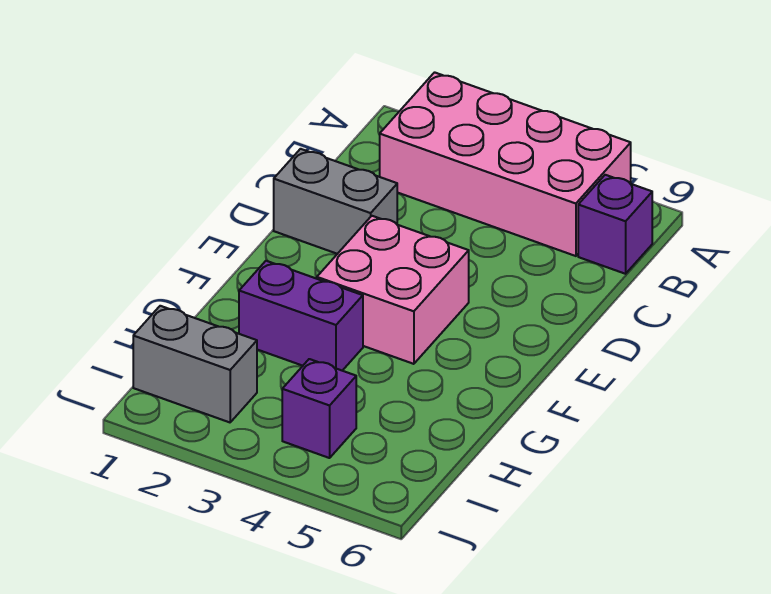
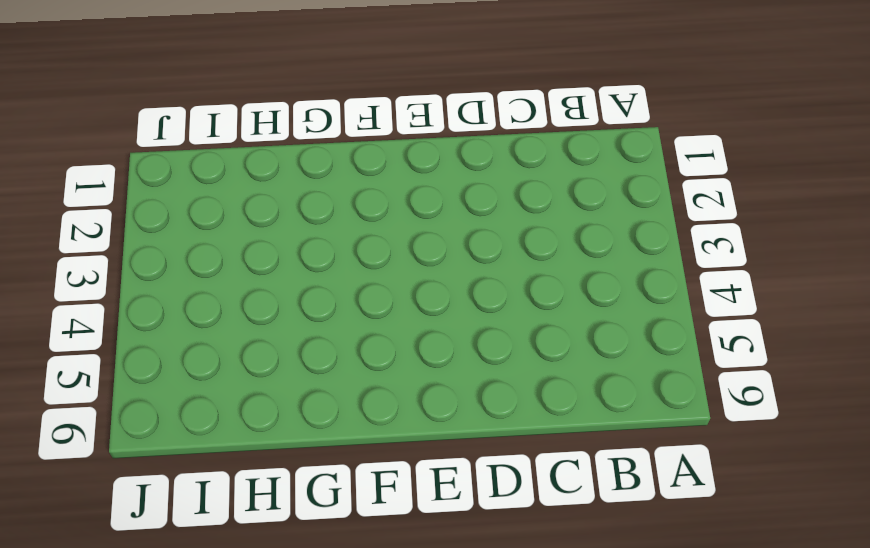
none -> pink brick A2:B5 level 1
none -> purple brick B6 level 1

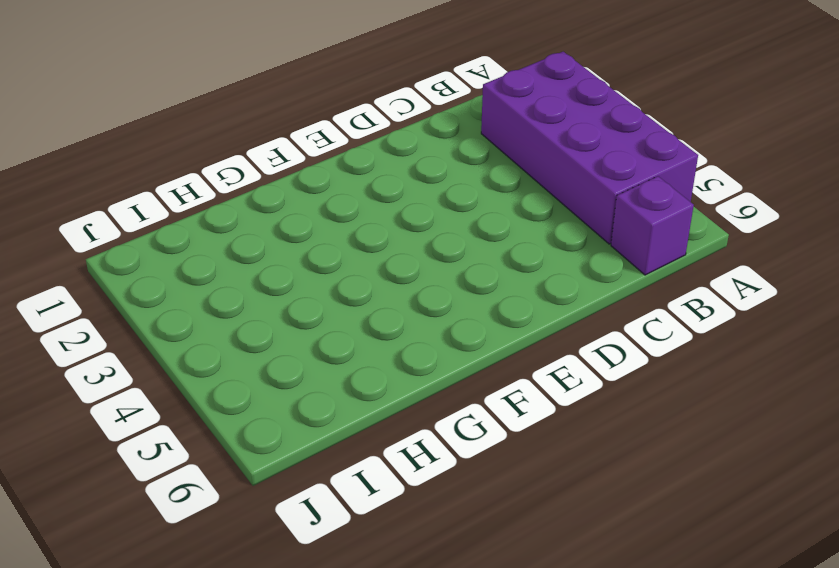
purple brick A2:B5 level 1 -> pink brick A2:B5 level 1
none -> grey brick D1:D2 level 1
none -> pink brick E3:F4 level 1

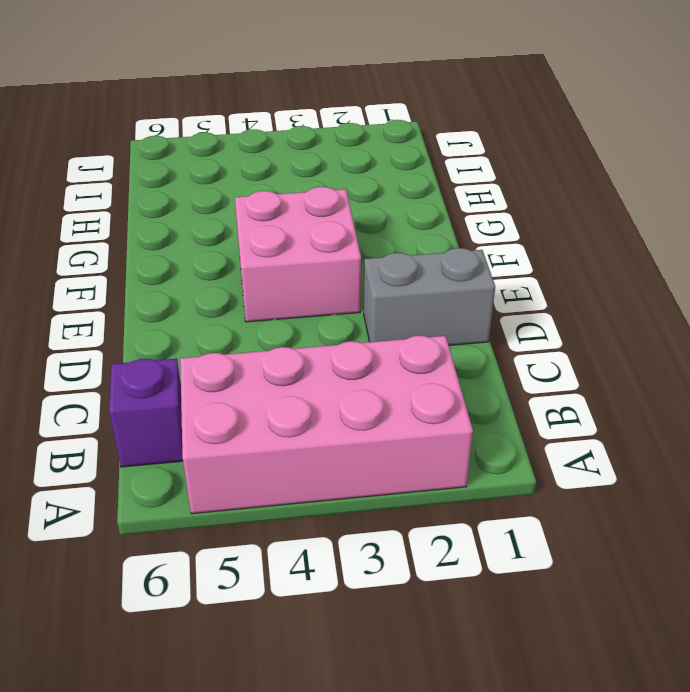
none -> purple brick G2:G3 level 1
none -> grey brick I1:I2 level 1

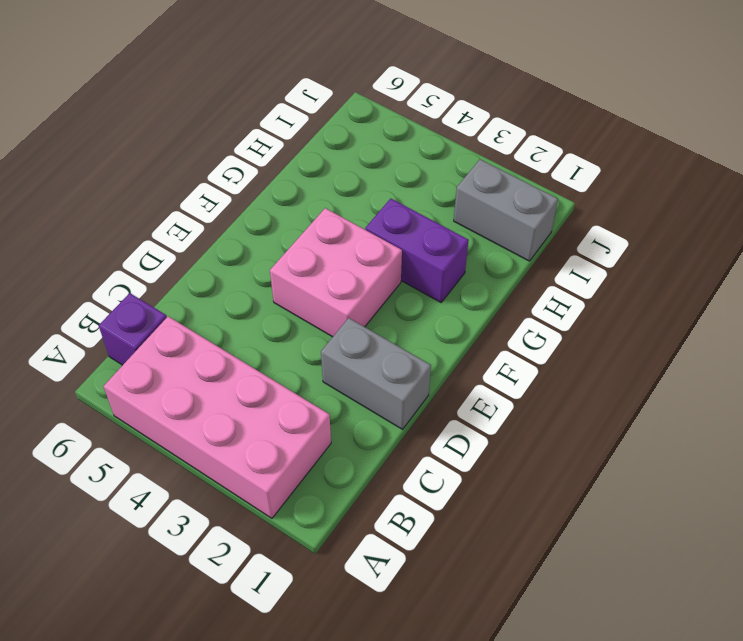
none -> purple brick I4 level 1

